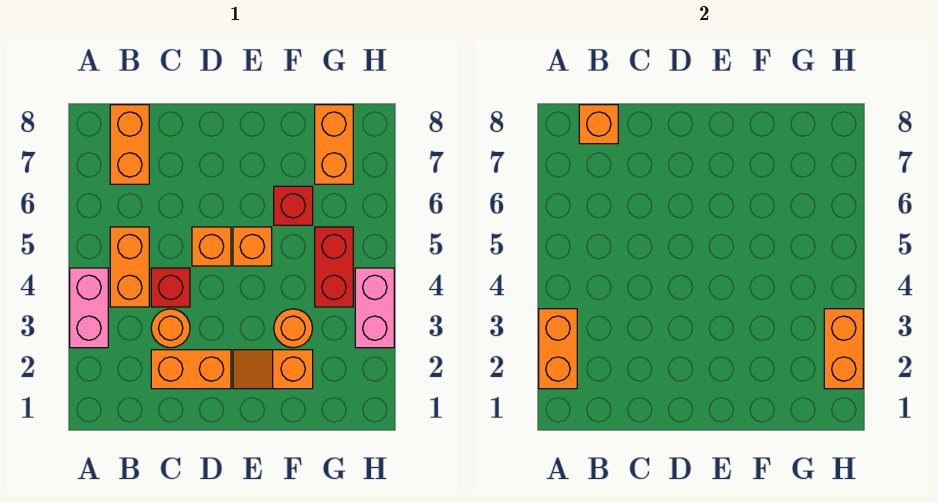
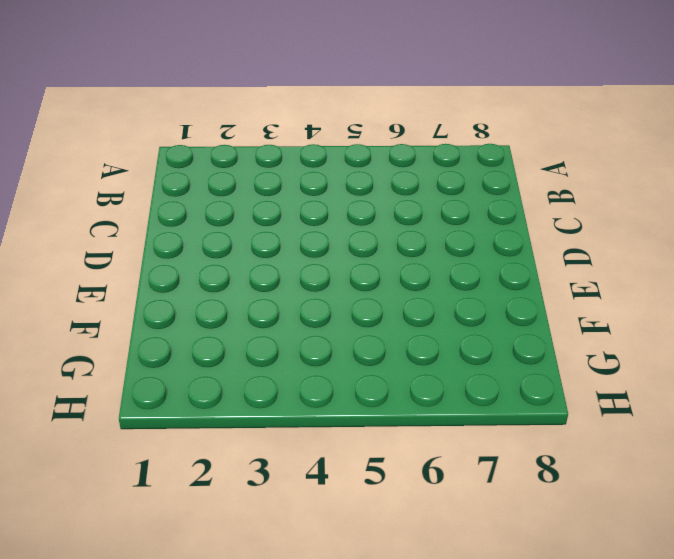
none -> pink brick A3:A4 level 1
none -> orange brick B4:B5 level 1
none -> orange brick B7:B8 level 1

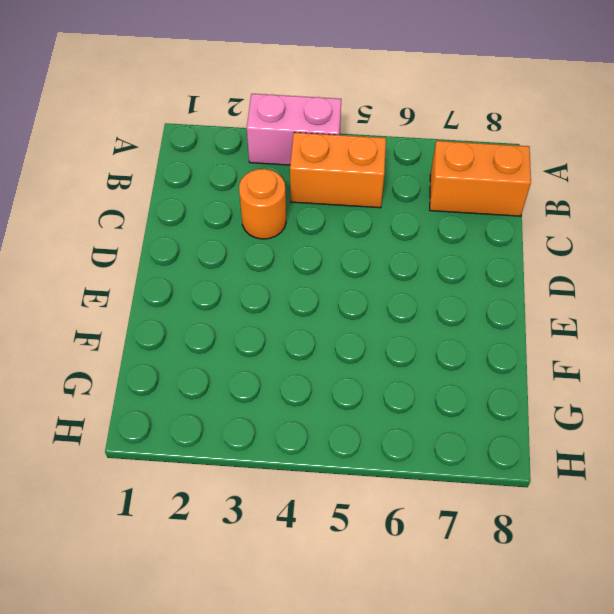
none -> orange brick C2:D2 level 1
none -> red brick C4 level 1
none -> orange brick D5 level 1

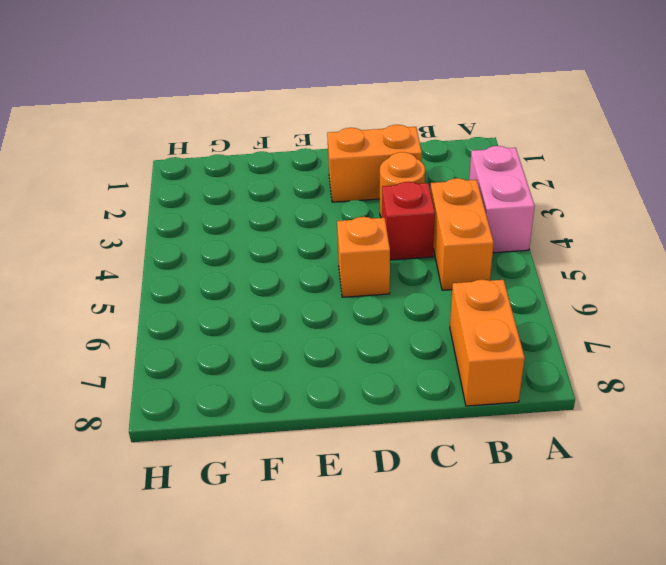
none -> orange slope E2:F2 level 1 top F
none -> orange brick E5 level 1
none -> orange round brick F3 level 1

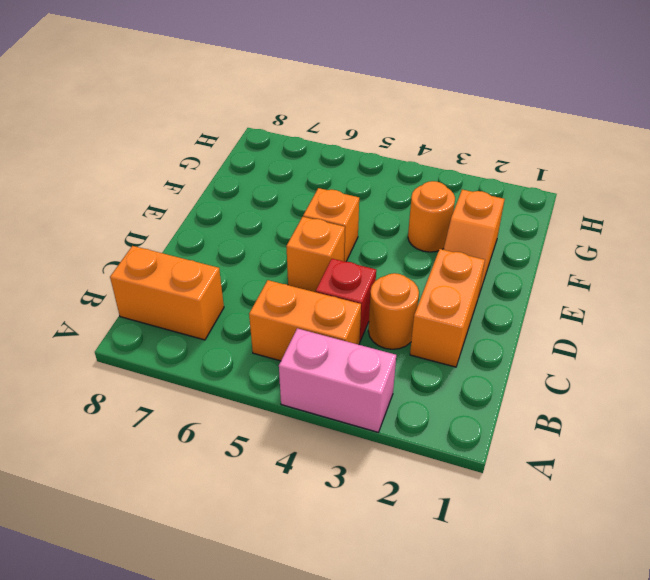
none -> red brick F6 level 1
none -> red brick G4:G5 level 1
none -> orange brick G7:G8 level 1

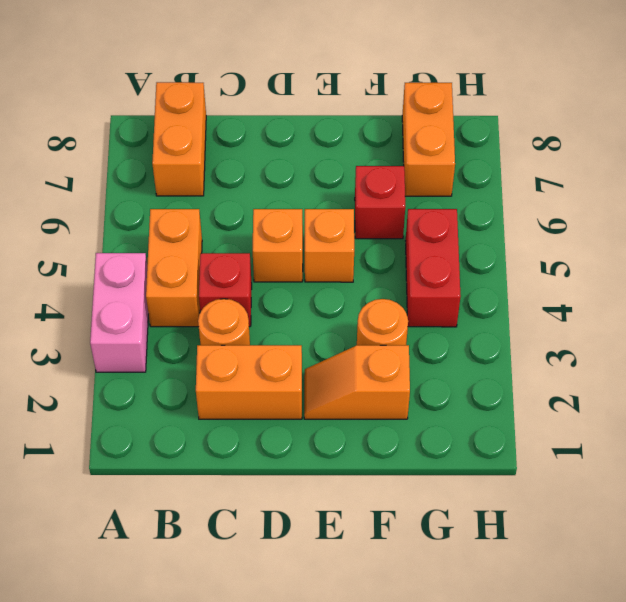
none -> pink brick H3:H4 level 1
none -> orange brick A2:A3 level 2
none -> orange brick B8 level 2

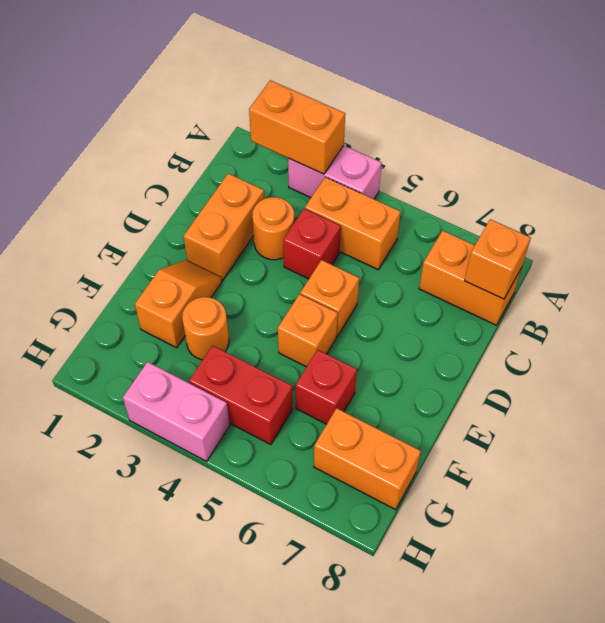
none -> orange brick H2:H3 level 2

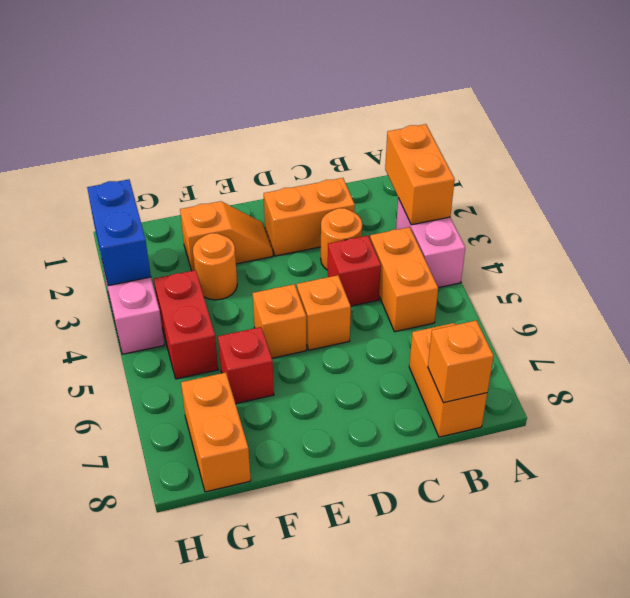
blue brick H2:H3 level 2 -> orange brick H2:H3 level 2

